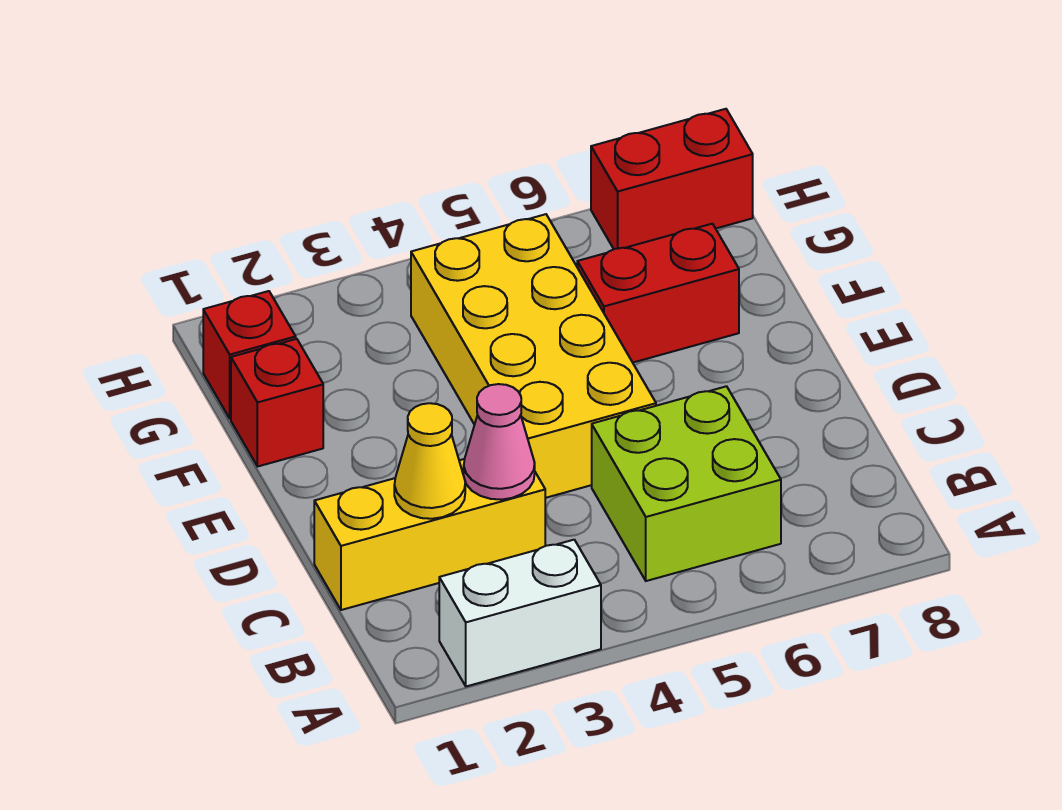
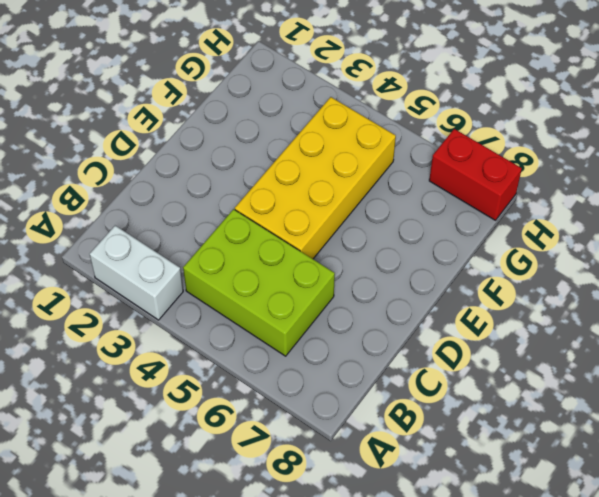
lime brick B4:C6 level 1 -> lime brick B5:C6 level 1
none -> yellow brick C1:C3 level 1
none -> red brick F1 level 1

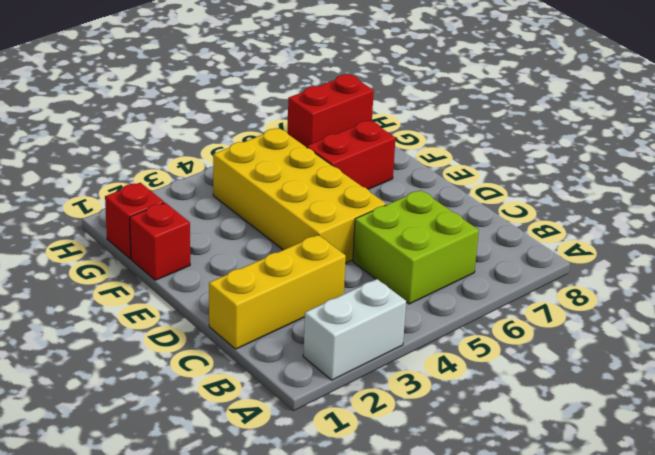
none -> yellow cone C2 level 2
none -> pink cone C3 level 2

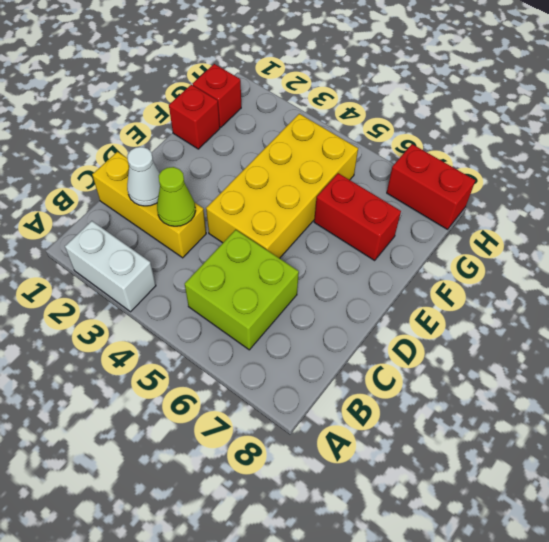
white cone C2 level 2 -> yellow cone C2 level 2
lime cone C3 level 2 -> pink cone C3 level 2

